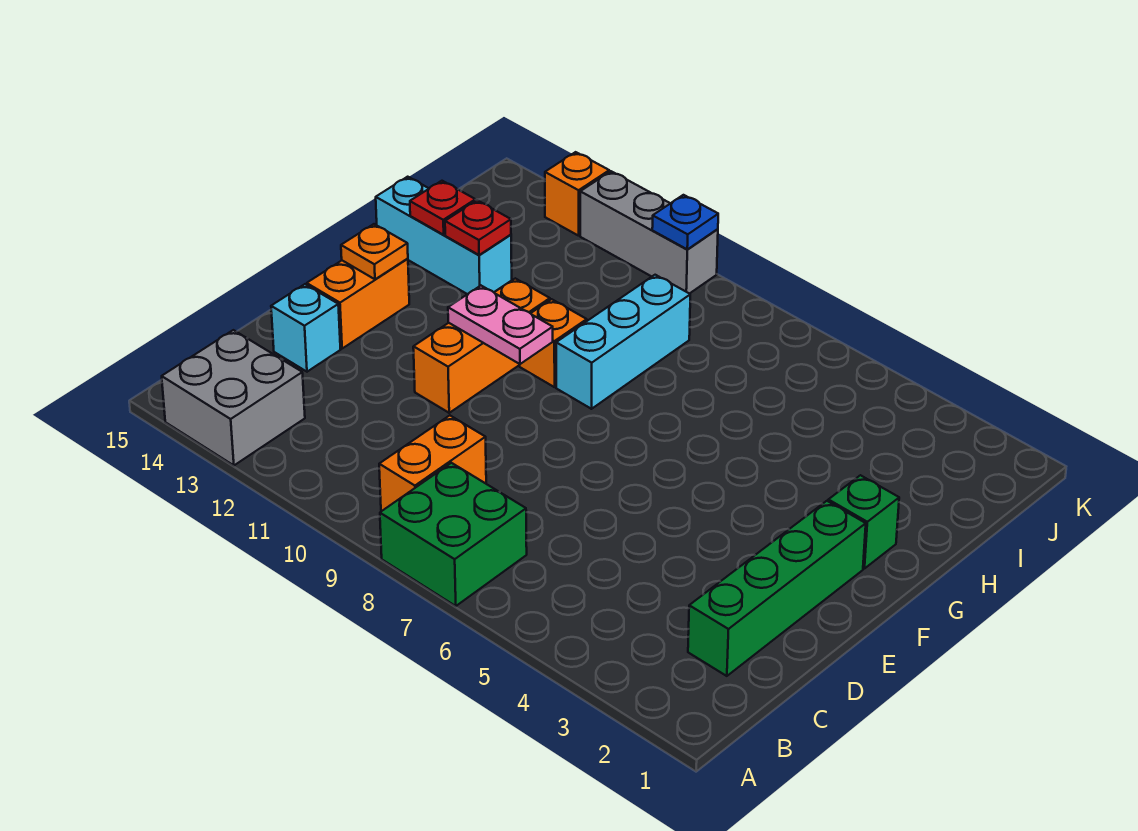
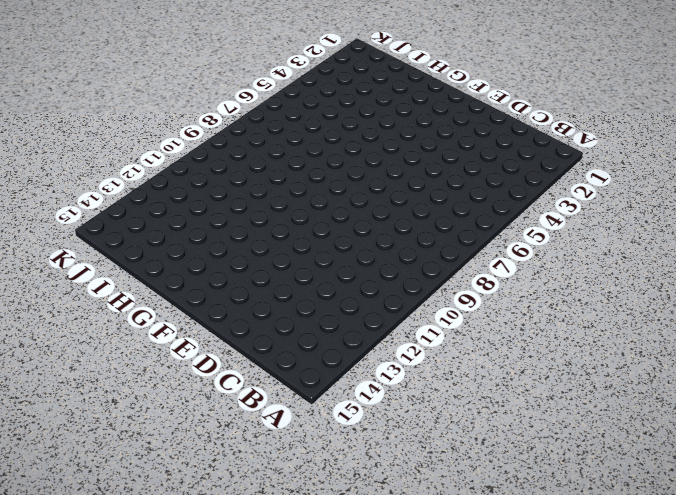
none -> green brick A7:B8 level 1
none -> grey brick A13:B14 level 1
none -> orange brick B9:C9 level 1

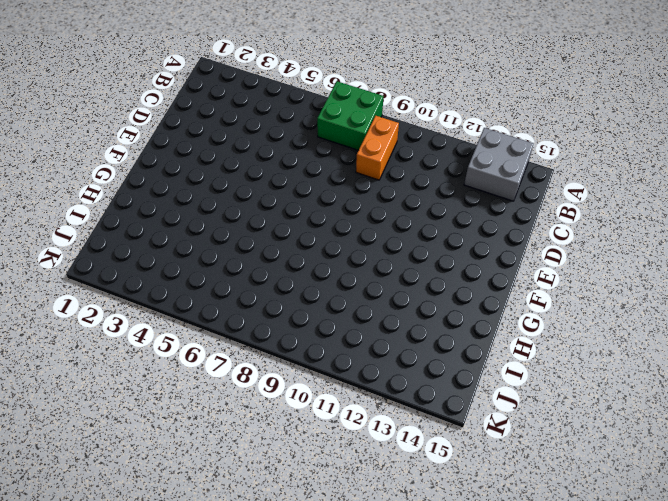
none -> green brick C2:F2 level 1
none -> cyan brick D14 level 1
none -> orange brick E11:G11 level 1

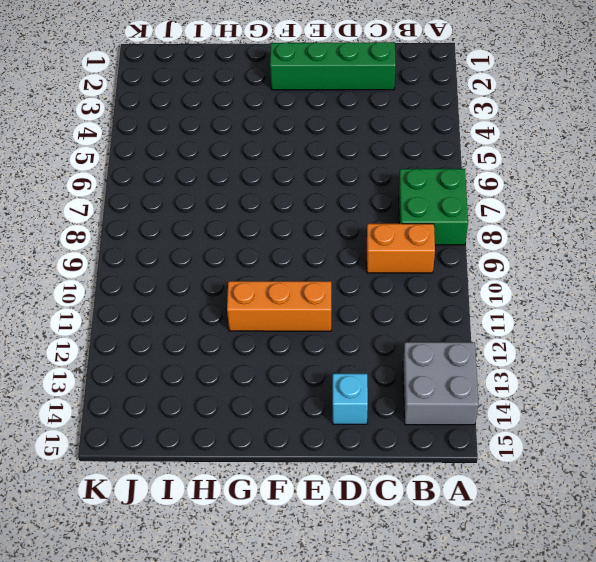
none -> orange brick E14:F14 level 1
none -> green brick G2 level 1
none -> cyan brick G9:I9 level 1

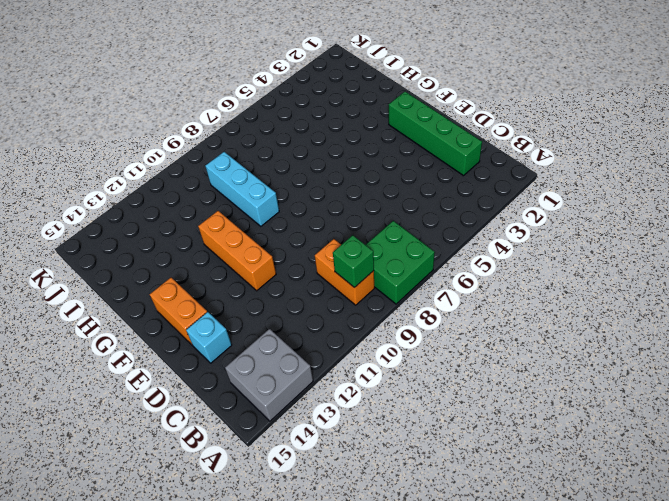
green brick B9 level 2 -> green brick G2 level 1
none -> orange brick G10 level 1
none -> cyan brick H13:H15 level 1
none -> grey brick K10:K12 level 1

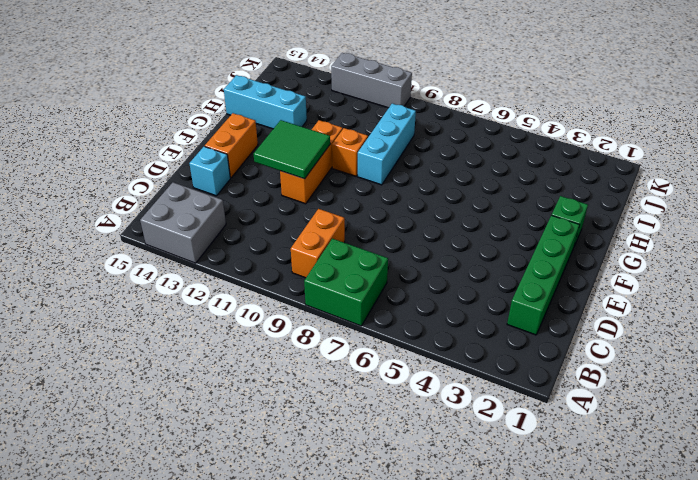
green tile E11:F12 level 2 -> pink plate F10:F11 level 2
none -> orange brick K13 level 1
none -> orange plate F14 level 2
none -> red plate H13 level 2

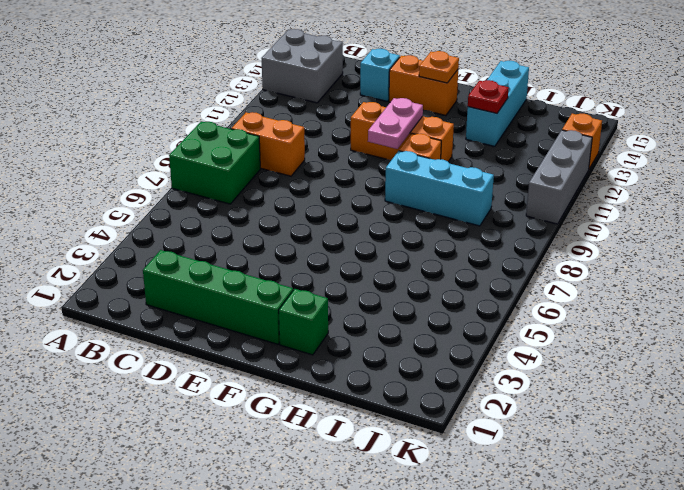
none -> red plate H14 level 2
none -> blue plate K10 level 2

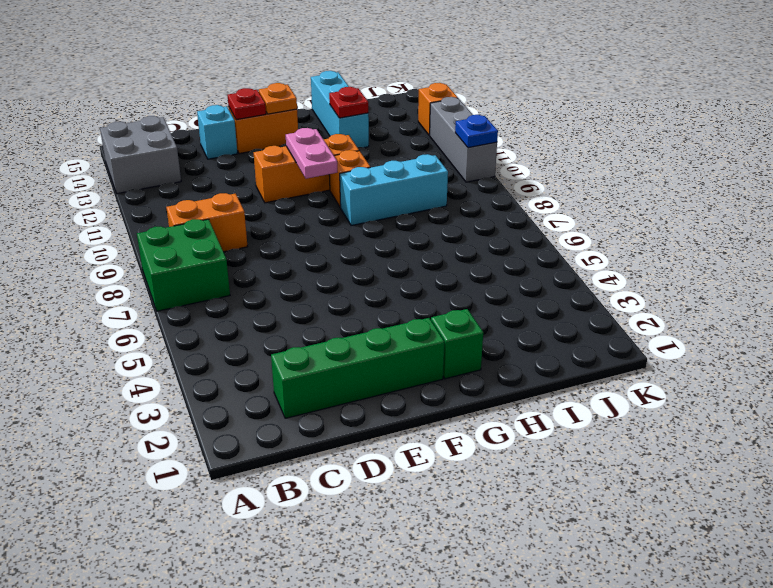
red plate E14 level 2 -> red plate H14 level 2

